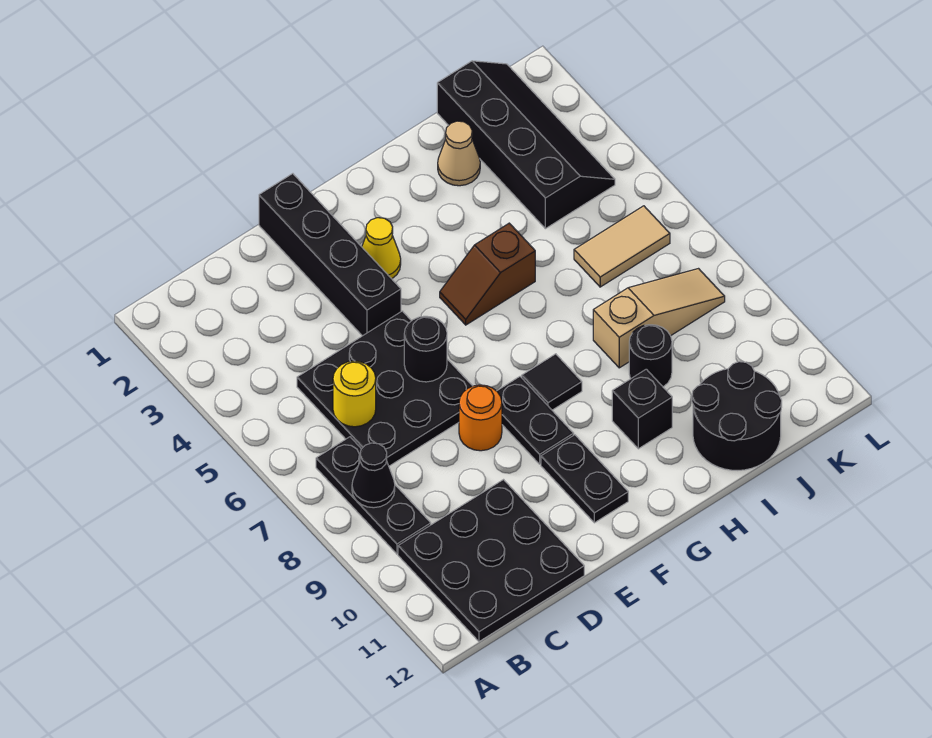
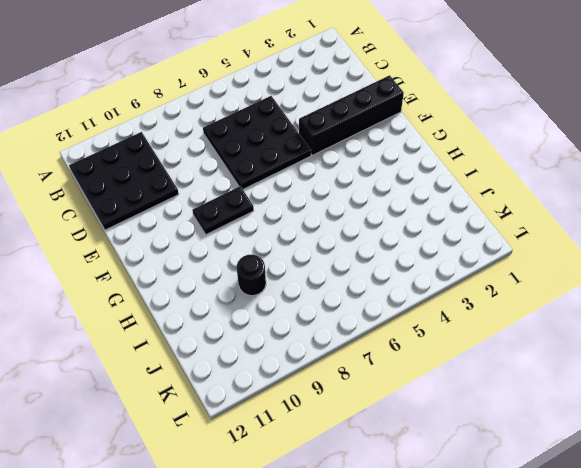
none -> black plate B7:B9 level 1
none -> orange round brick E8 level 1
none -> yellow cone F3 level 1

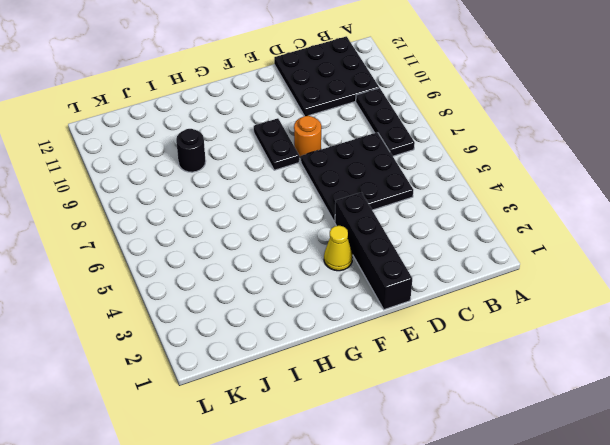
none -> black plate F10:F11 level 1
none -> brown slope G5:H5 level 1 top H
none -> black tile G8 level 1

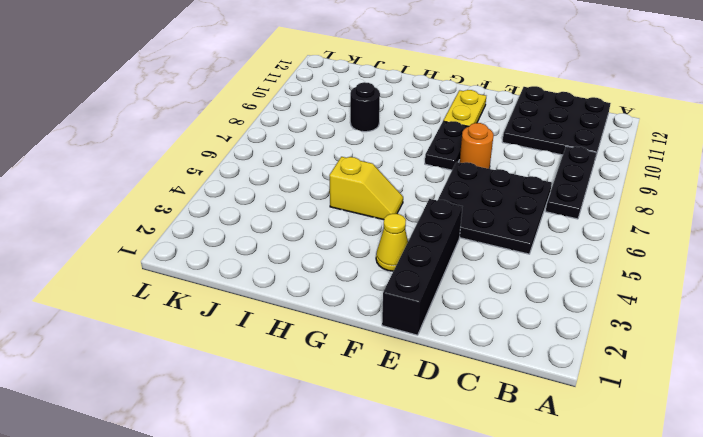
yellow plate F10:F11 level 1 -> black plate F10:F11 level 1
yellow slope G5:H5 level 1 top H -> brown slope G5:H5 level 1 top H
none -> black tile G8 level 1
none -> black brick H10 level 1
none -> tan cone I2 level 1

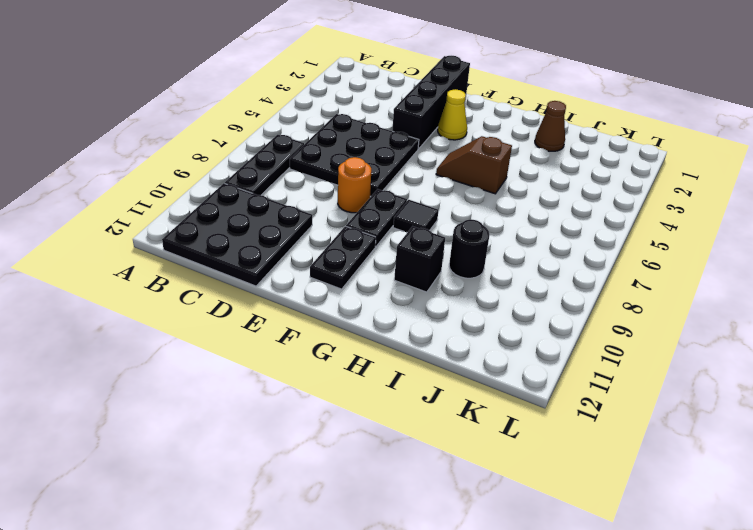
brown cone I2 level 1 -> tan cone I2 level 1
none -> tan slope I8:K8 level 1 top I
none -> black round brick I11:J12 level 1
none -> black slope J1:K4 level 1 top J

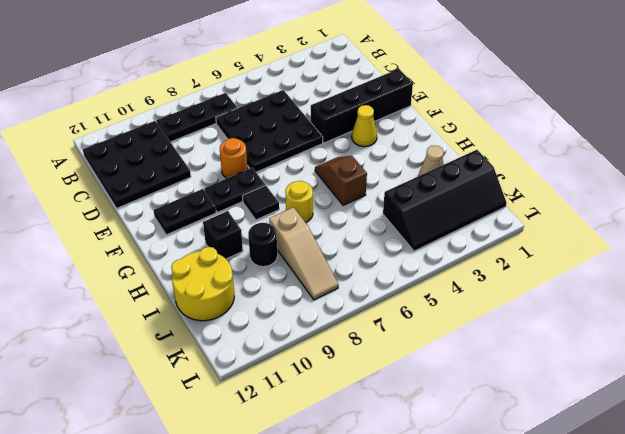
yellow round brick H7 level 1 -> yellow round brick C6 level 2
yellow round brick I11:J12 level 1 -> black round brick I11:J12 level 1
none -> tan tile J6:K6 level 1
none -> black cone B8 level 2
none -> black round brick E6 level 2

